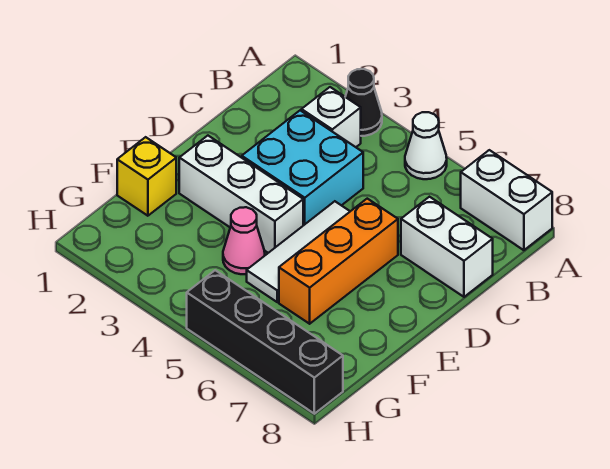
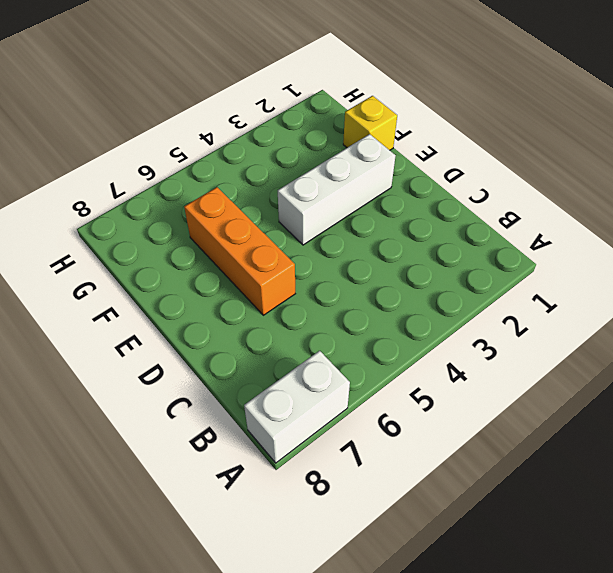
none -> black cone A3 level 1
none -> white cone A5 level 1
none -> white brick B3 level 1

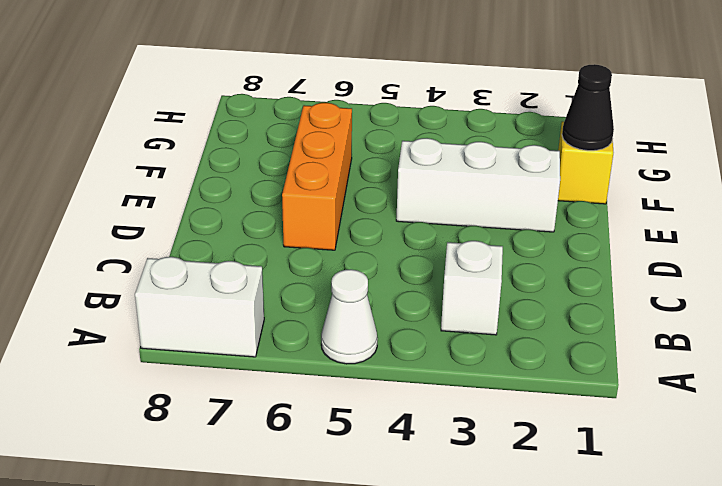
black cone F1 level 2 -> black cone A3 level 1
none -> cyan brick C3:D4 level 1
none -> white brick C7:C8 level 1
none -> white tile D5:F5 level 1

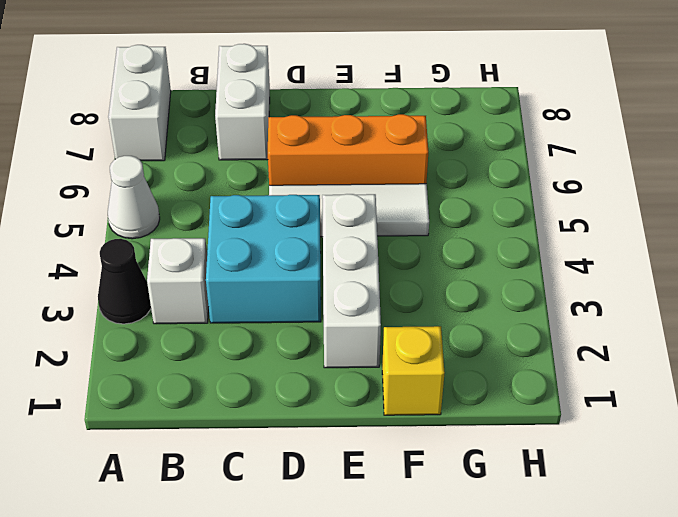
none -> pink cone F4 level 1
none -> black brick H5:H8 level 1

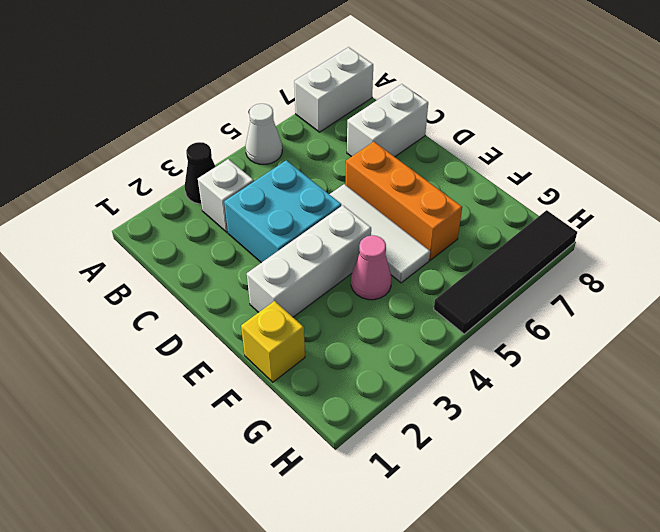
black tile H5:H8 level 1 -> black brick H5:H8 level 1

